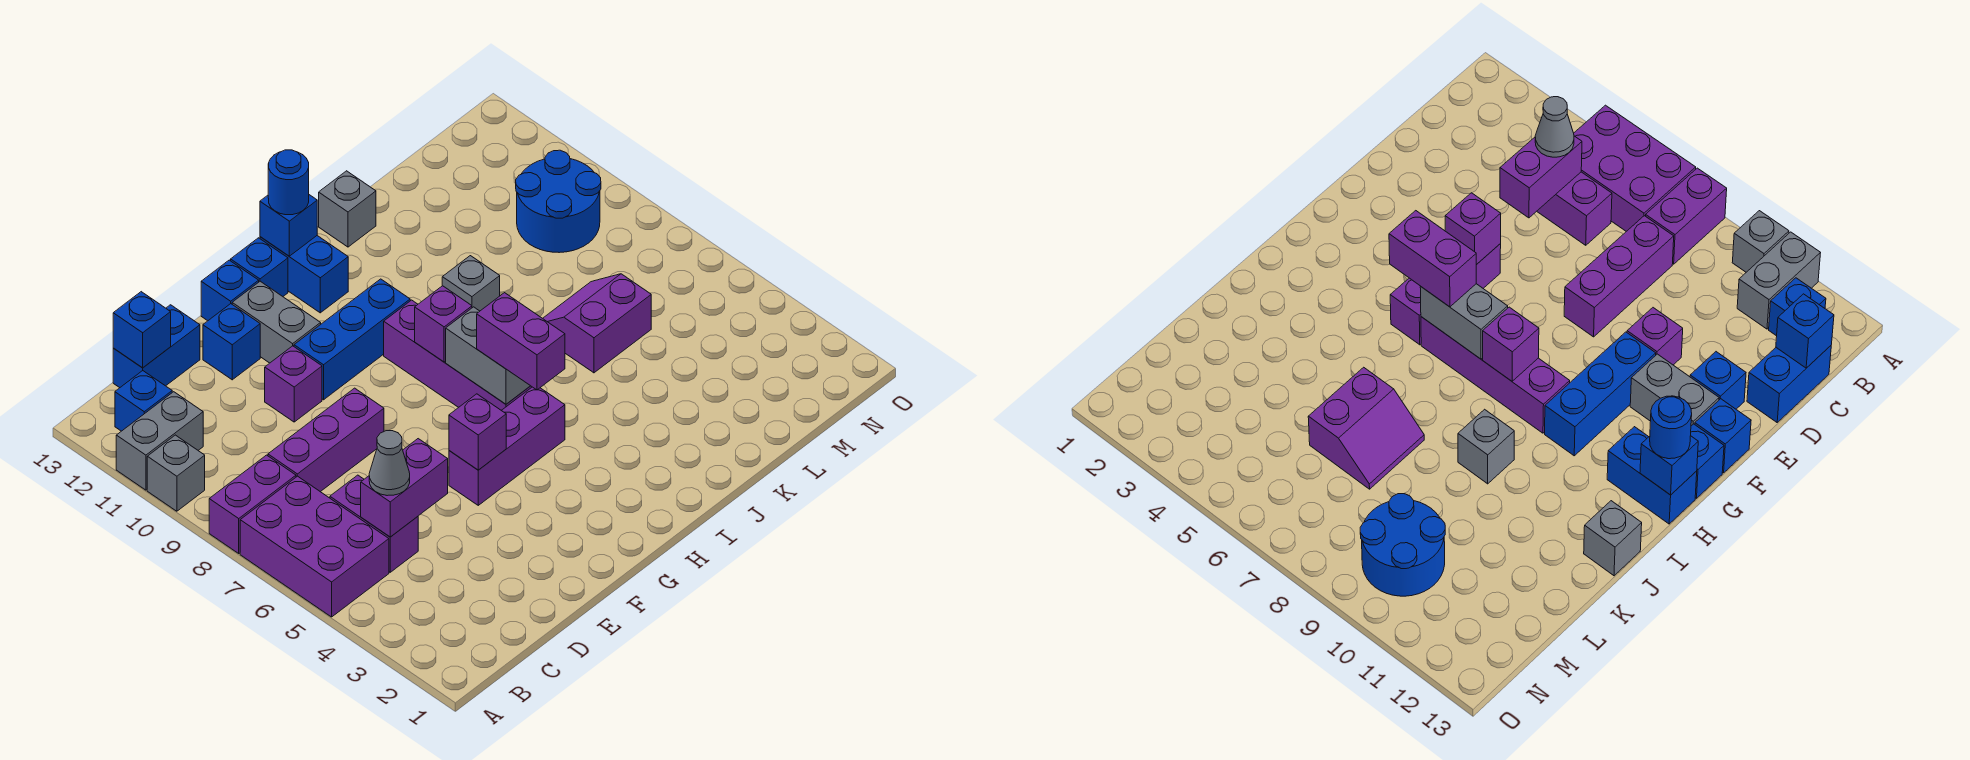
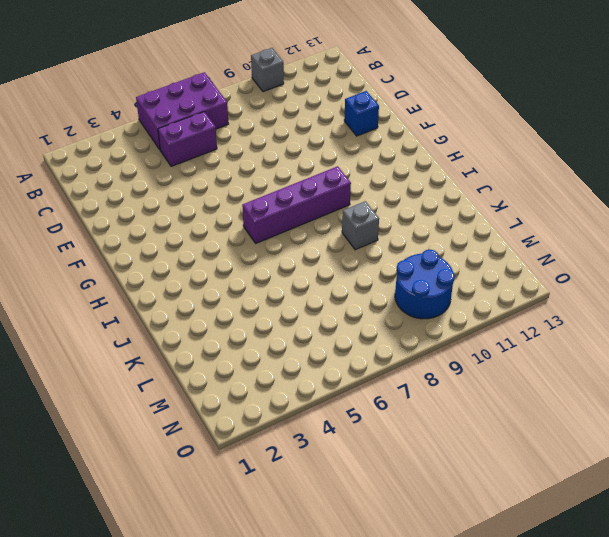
none -> purple brick A8:B8 level 1
none -> grey brick A11:B11 level 1
none -> blue brick B12 level 1
none -> purple brick C8:E8 level 1

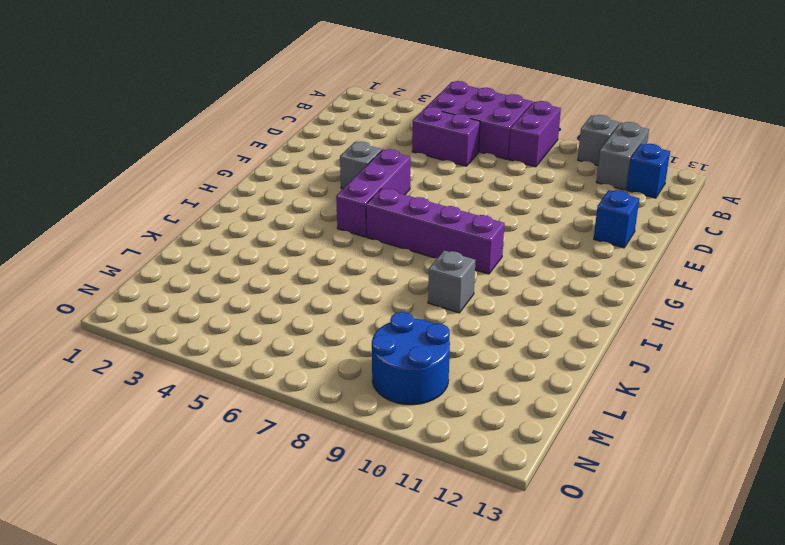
grey brick F4 level 1 -> grey brick J13 level 1
none -> purple brick C8:E8 level 1
none -> blue brick C13:D13 level 1
none -> purple brick E10 level 1
none -> blue brick F10:H10 level 1

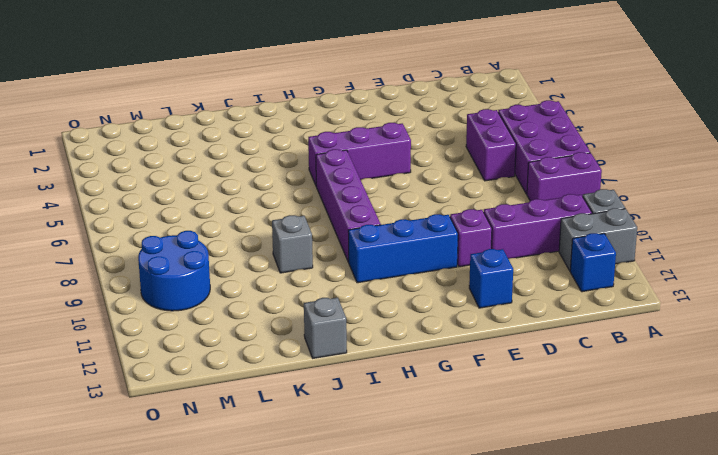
purple brick B10:D10 level 1 -> purple brick C8:E8 level 1
none -> blue brick C13:D13 level 1
none -> grey brick F11:F12 level 1
none -> blue brick F13 level 1
none -> blue brick G13 level 1

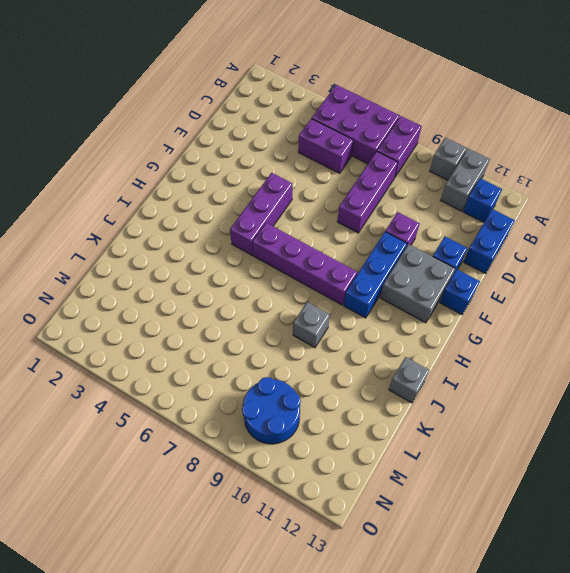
grey brick F11:G12 level 1 -> grey brick F11:F12 level 1
none -> blue brick G13 level 1
none -> blue brick H12:H13 level 1
none -> purple slope K6:L7 level 1 top 6
none -> purple brick C5:D5 level 2

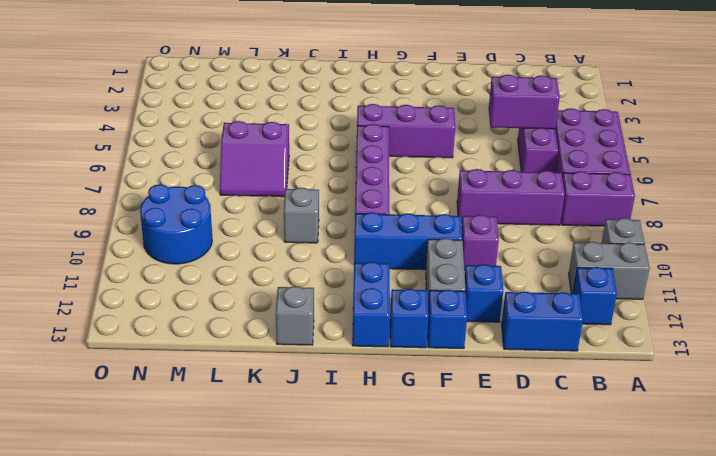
none -> blue brick C13 level 2
none -> purple brick F5 level 2
none -> grey brick H6:H7 level 2
none -> purple brick H8 level 2

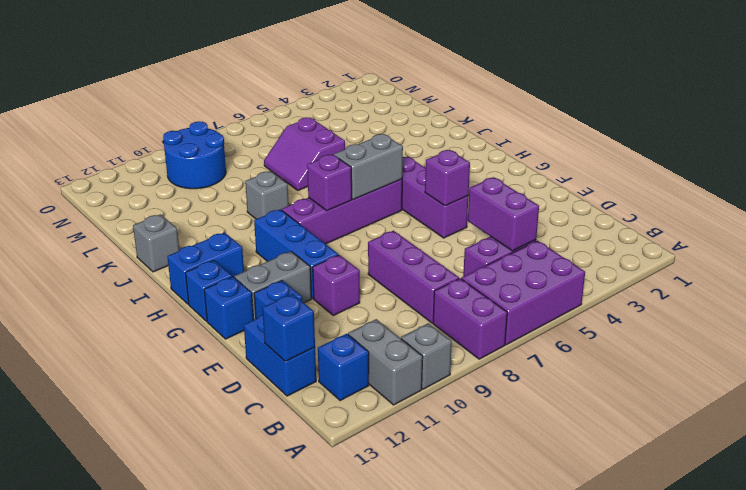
none -> blue brick H13 level 2
none -> grey cone C5 level 3
none -> purple brick H5:H6 level 3
none -> blue round brick H13 level 3

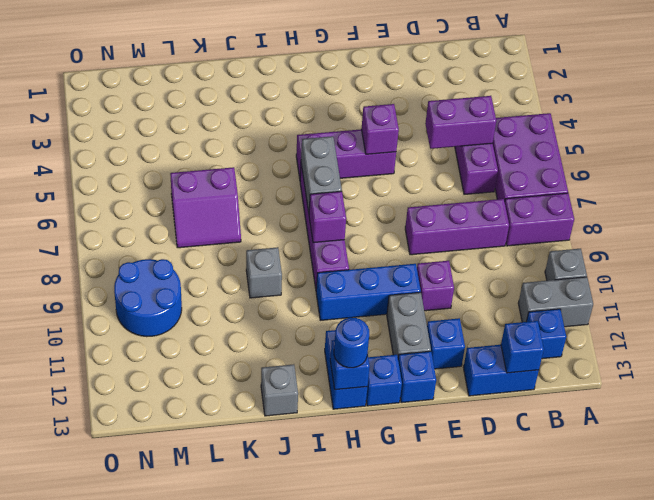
none -> grey cone C5 level 3
none -> purple brick H5:H6 level 3

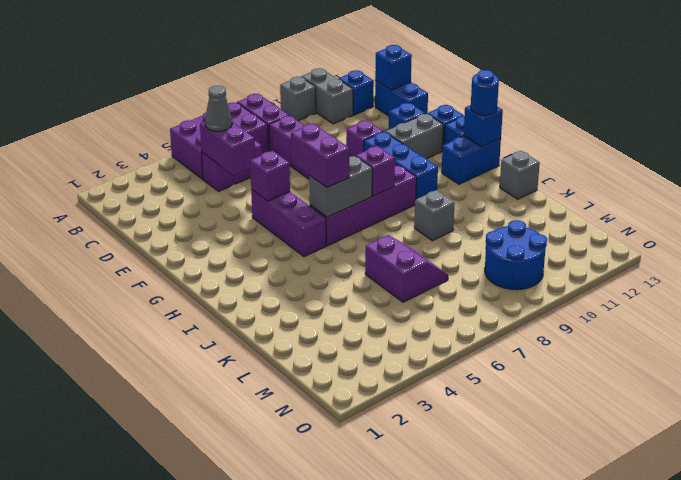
purple brick G6:H6 level 3 -> purple brick H5:H6 level 3

